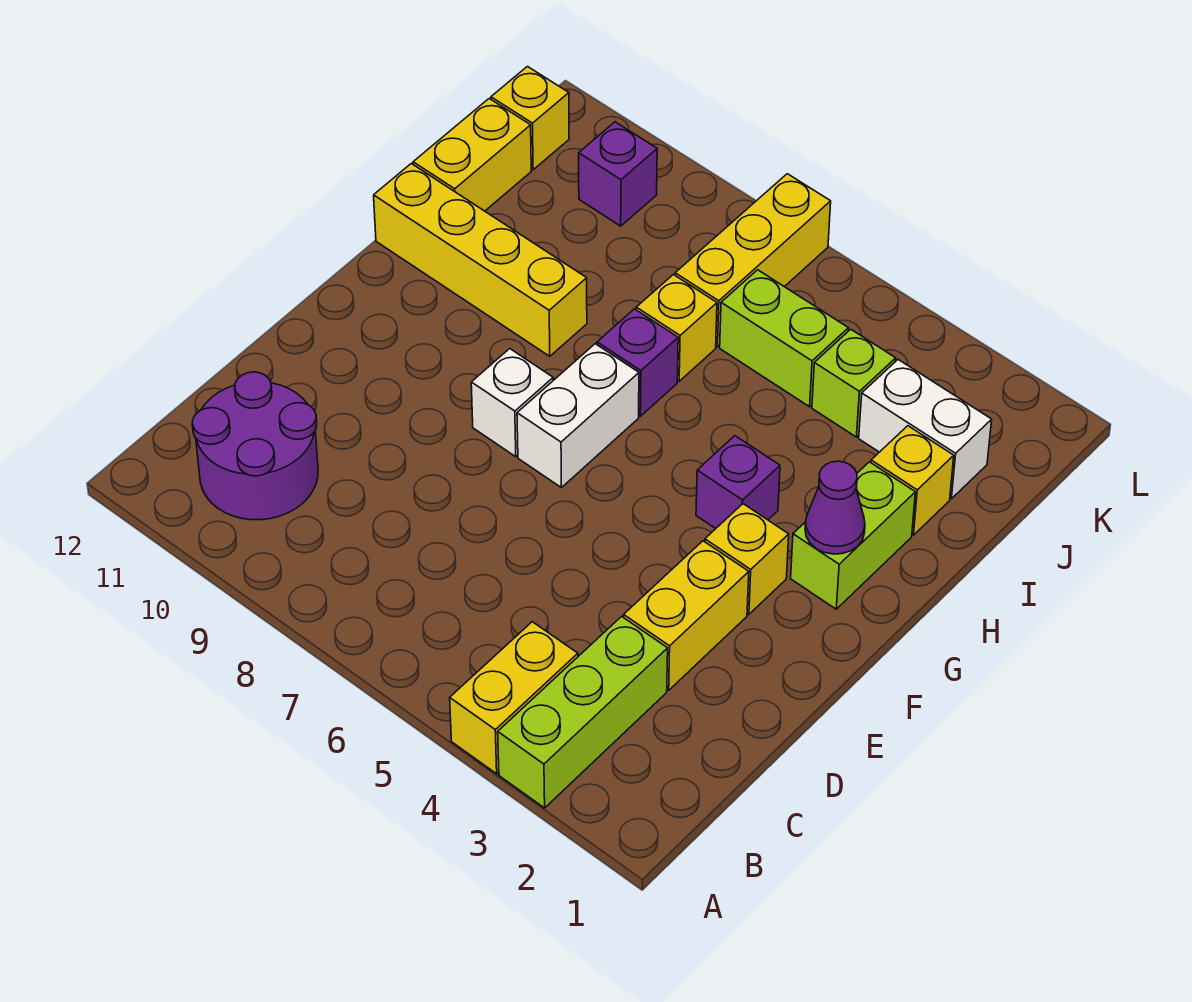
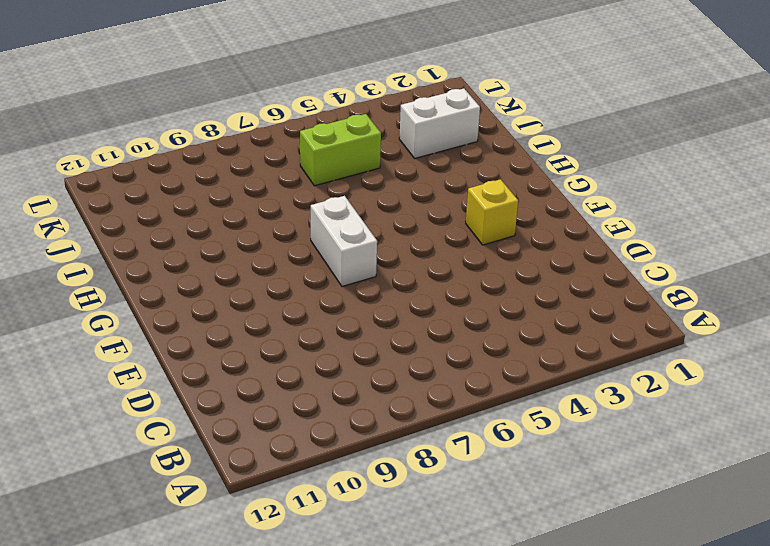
none -> lime brick A3:C3 level 1
none -> yellow brick A4:B4 level 1
none -> purple round brick B10:C11 level 1

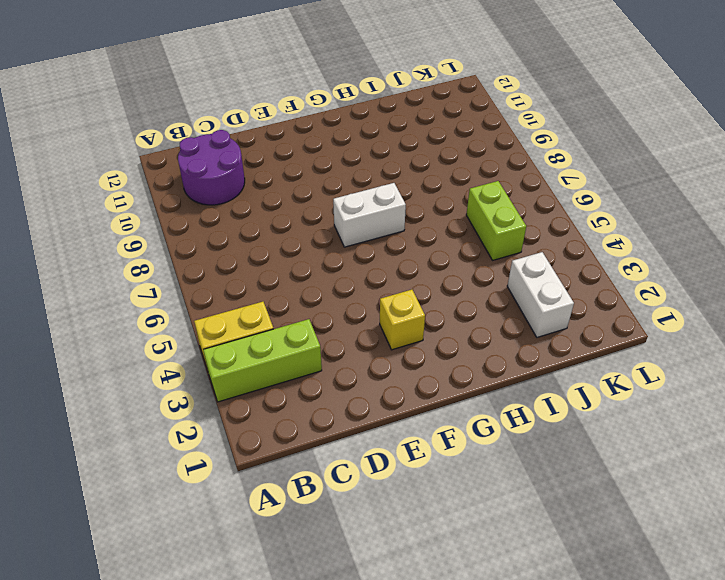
none -> yellow brick D3:E3 level 1
none -> white brick F8 level 1
none -> lime brick G2:H2 level 1

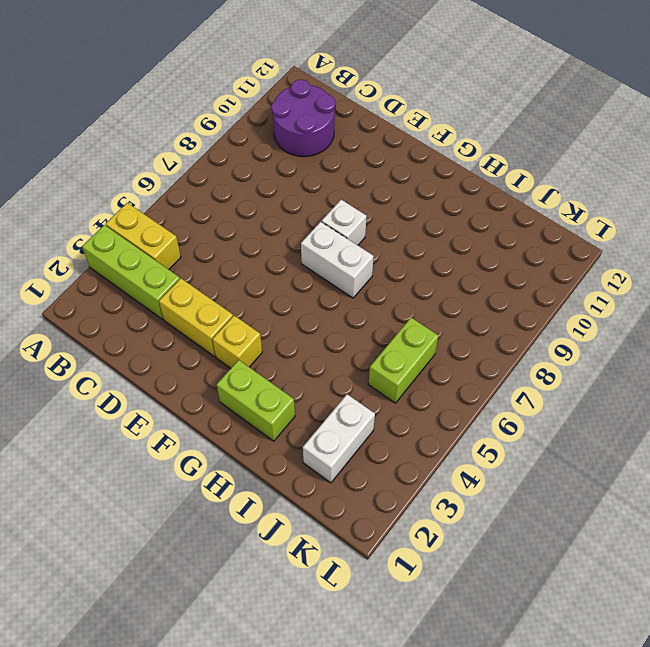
none -> purple brick G4 level 1
none -> purple brick H7 level 1
none -> yellow brick H9:H12 level 1

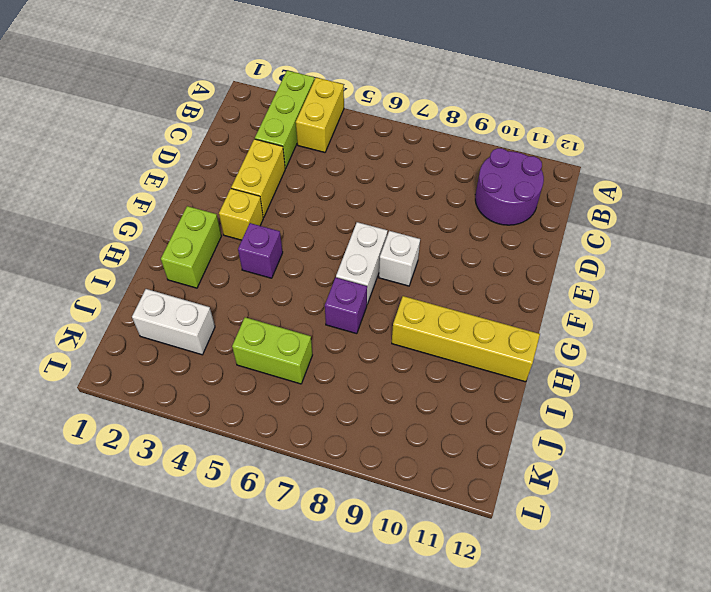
none -> yellow brick I2 level 1
none -> yellow brick I7 level 1
none -> yellow brick I12:J12 level 1

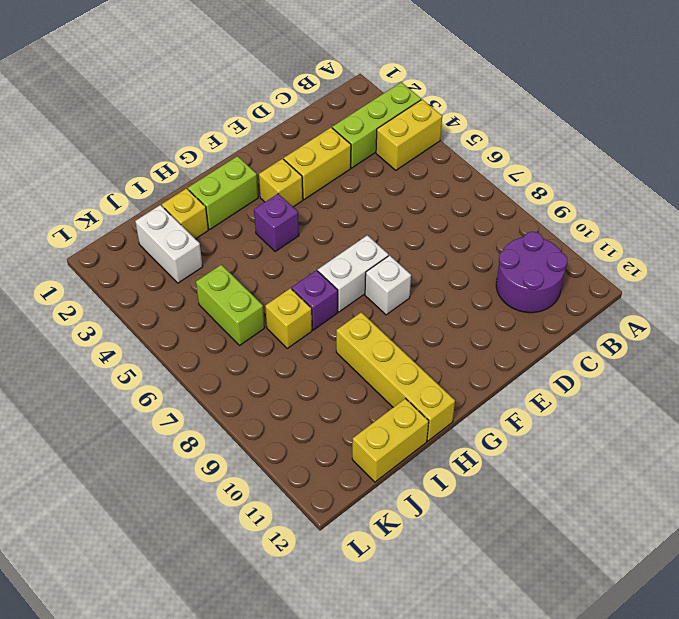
none -> lime brick J4 level 1
none -> yellow brick J7:L7 level 1
none -> purple brick K10 level 1

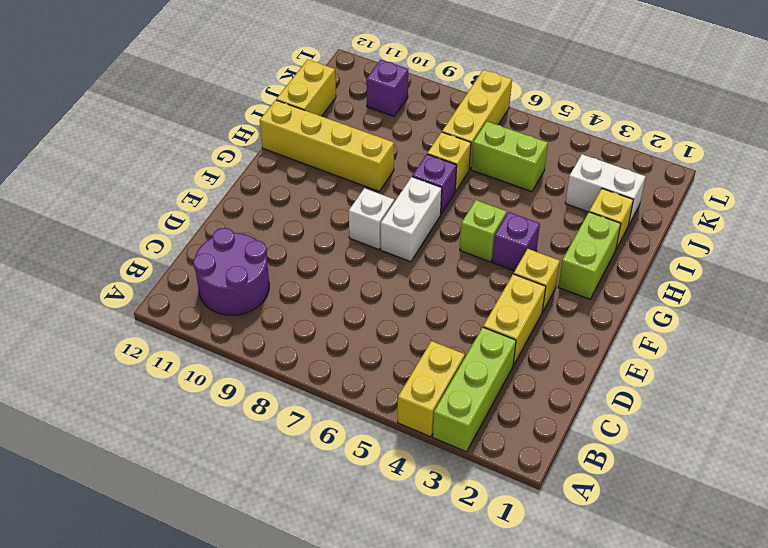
lime brick G5 level 1 -> lime brick J4 level 1
none -> yellow brick K12 level 1
none -> purple cone G2 level 2

